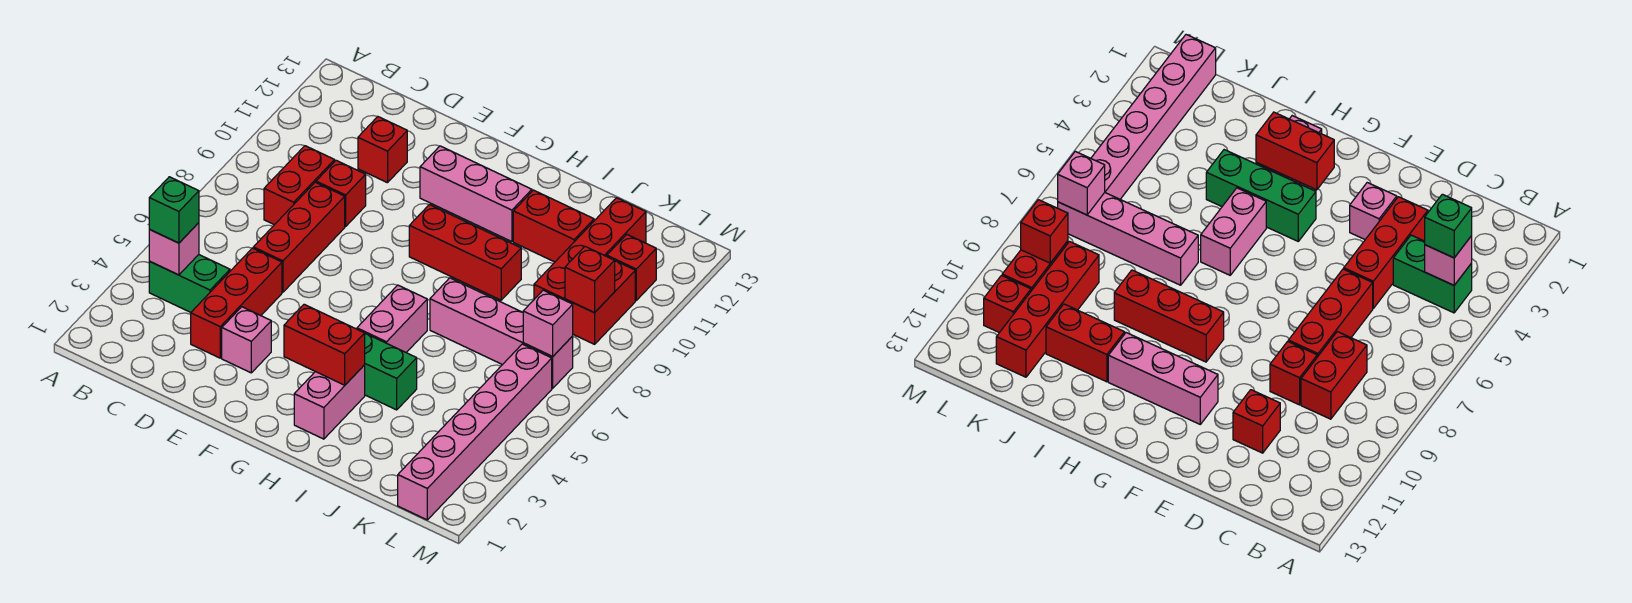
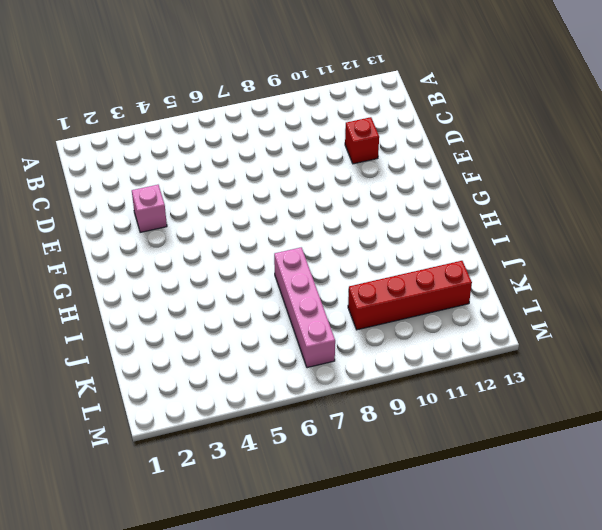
none -> green brick B4:C4 level 1
none -> red brick C8:C9 level 1
none -> red brick D3:D5 level 1

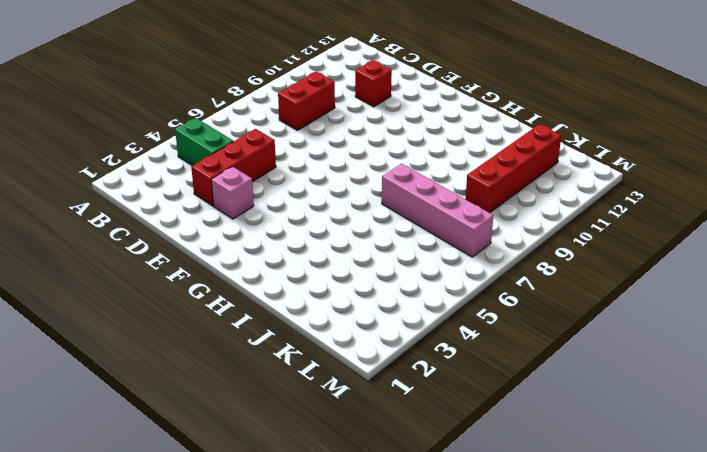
none -> red brick D6:D8 level 1
none -> red brick D9 level 1
none -> pink brick F11:H11 level 1

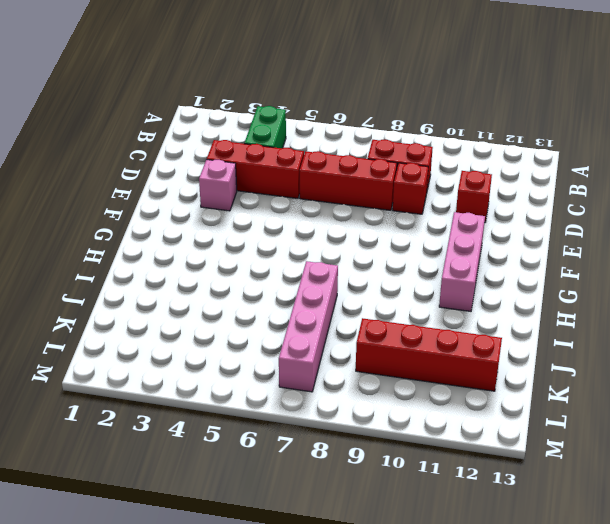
none -> green brick G4:I4 level 1
none -> red brick G9:I9 level 1
none -> pink brick H2:H3 level 1

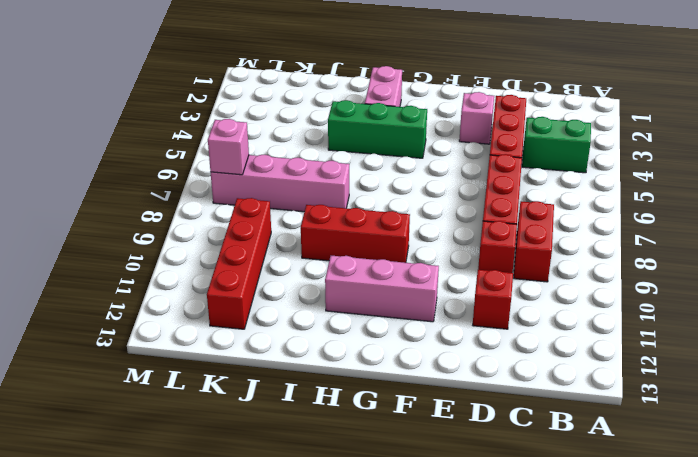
none -> pink brick H5:H6 level 1
none -> red brick I11:J11 level 1
none -> pink brick L1:L6 level 1

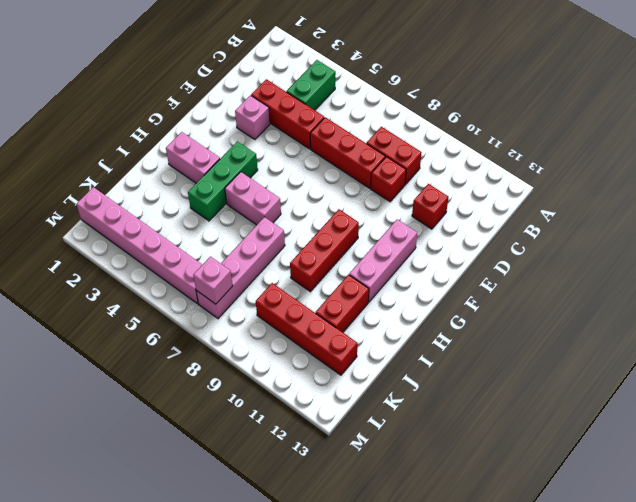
none -> red brick L9:L10 level 1
none -> red brick L11 level 1
none -> pink brick B4 level 2

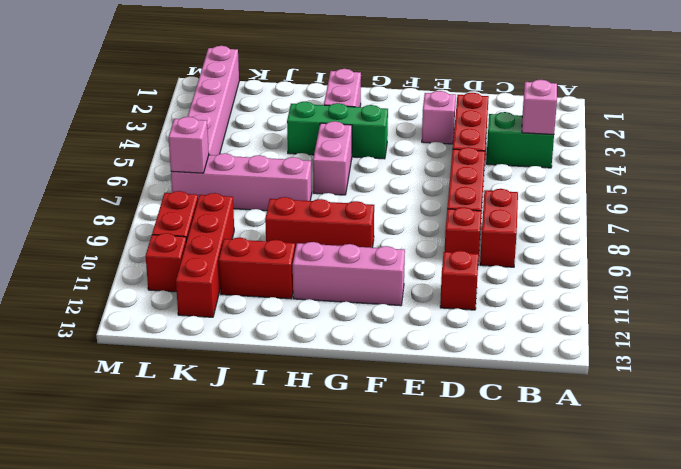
none -> red brick G3:H3 level 2
none -> red brick L9 level 2
none -> green brick B4 level 3

